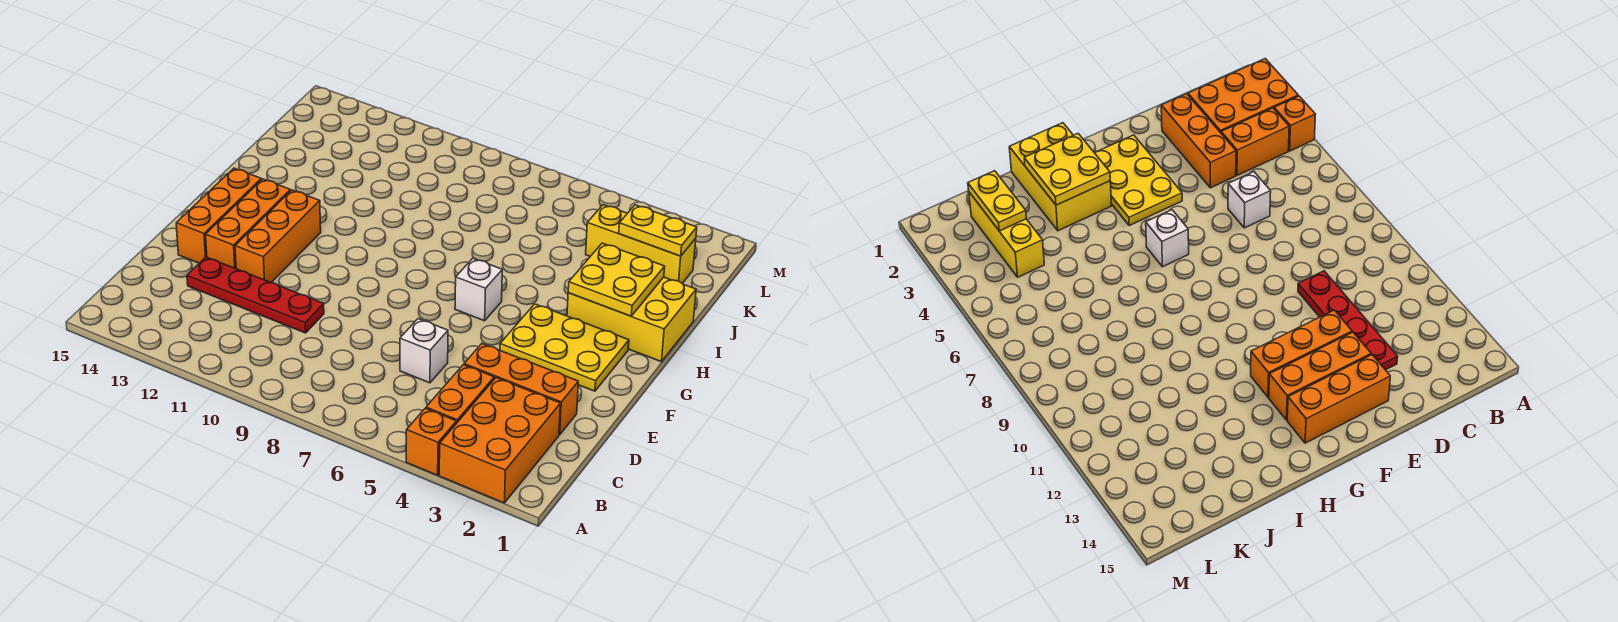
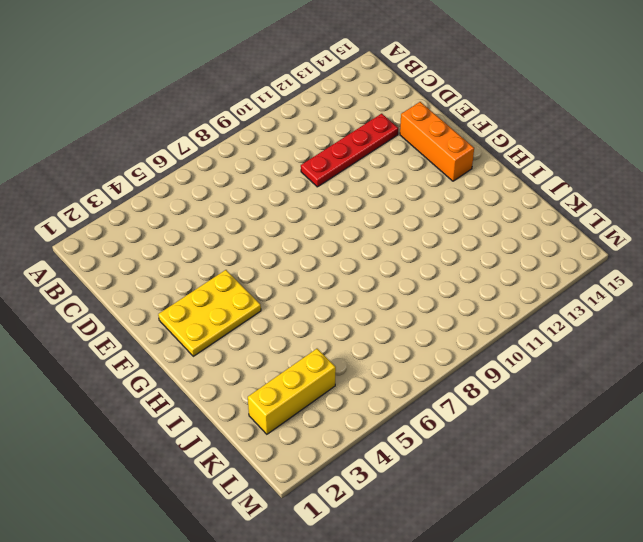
none -> orange brick A2:C3 level 1
none -> orange brick A4 level 1
none -> orange brick B4:C4 level 1

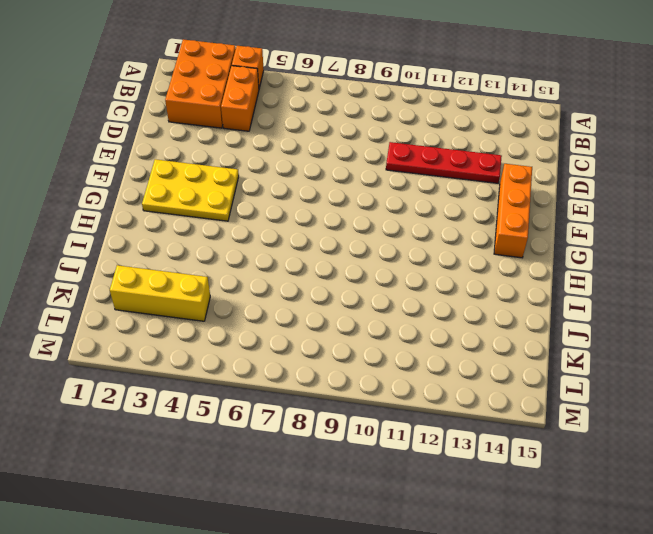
none -> orange brick D2:D4 level 1
none -> white brick D6 level 1
none -> orange brick E12:G12 level 1

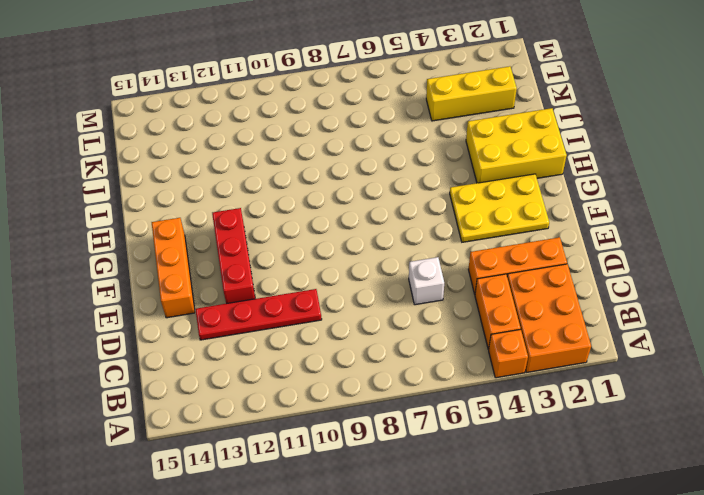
red brick E12:G12 level 1 -> orange brick E12:G12 level 1
none -> orange brick E13:G13 level 1
none -> white brick G6 level 1
none -> yellow plate H2:I3 level 2

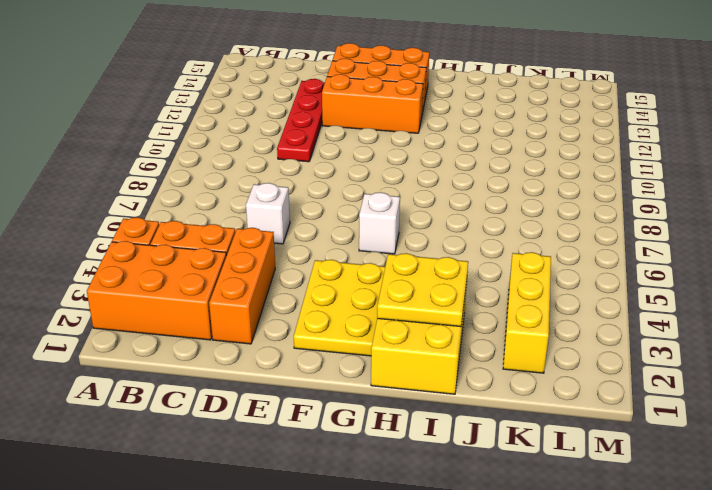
none -> yellow plate K2:K3 level 2

